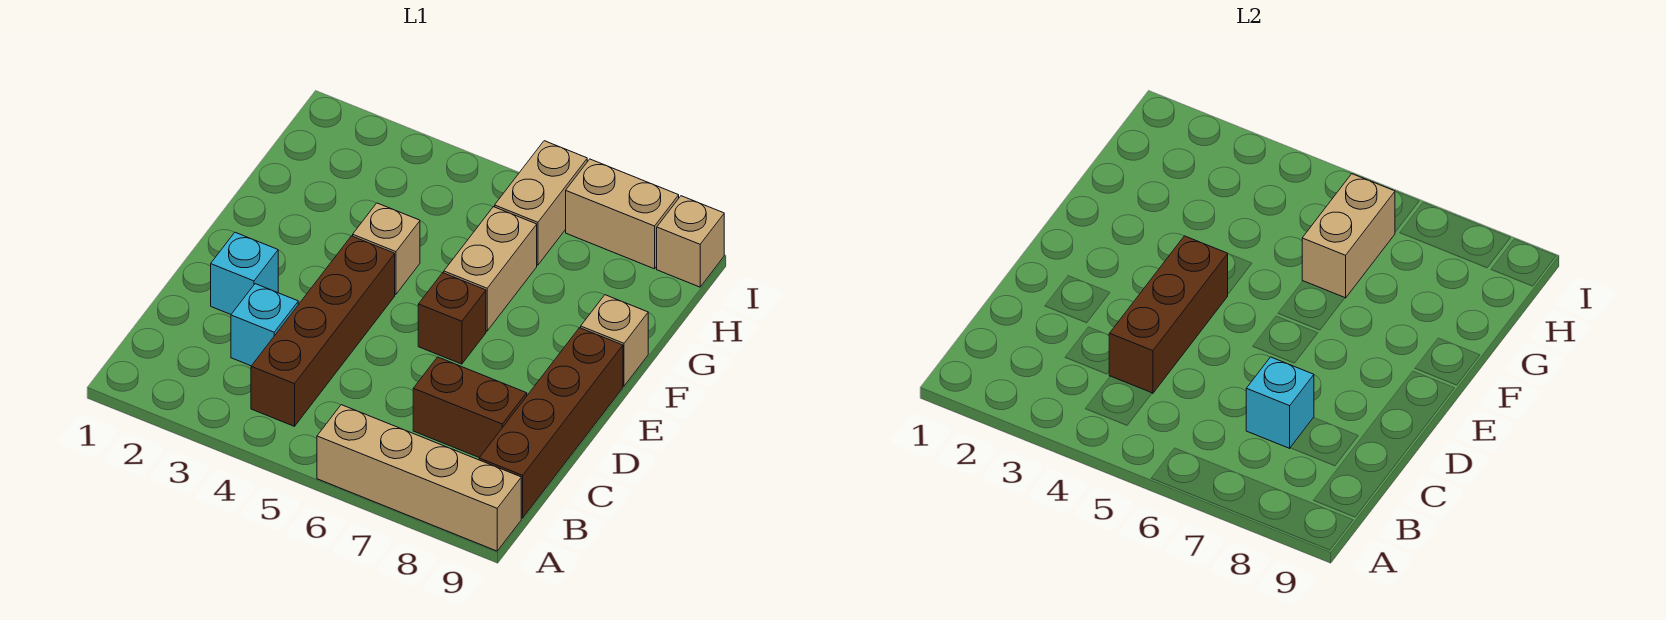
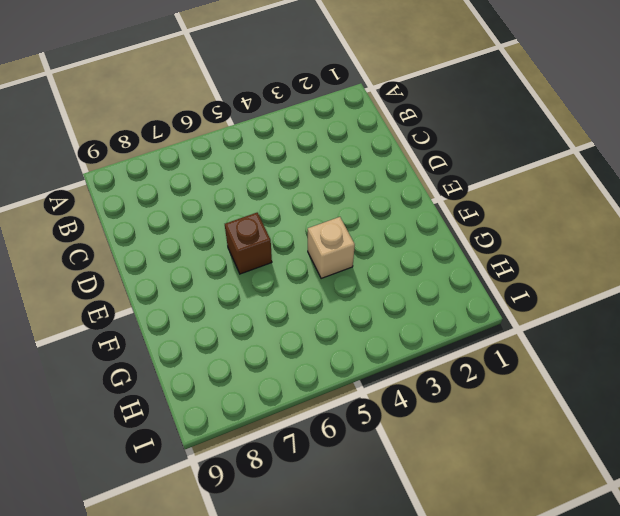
none -> tan brick A6:A9 level 1
none -> brown brick B4:E4 level 1
none -> brown brick B9:E9 level 1

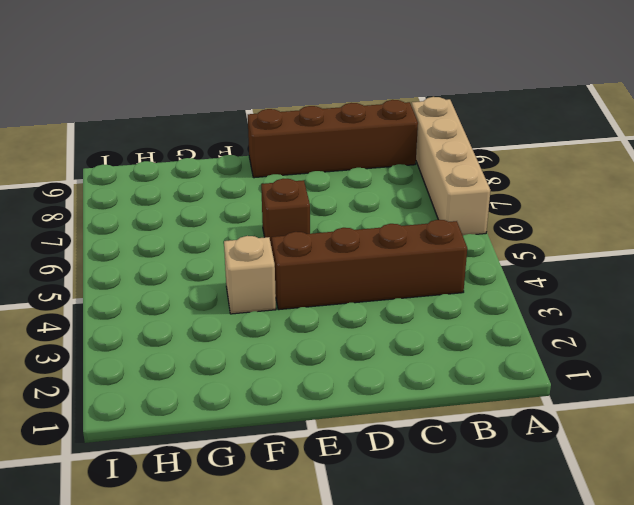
none -> cyan brick C3 level 1
none -> brown brick C7:C8 level 1
none -> cyan brick D2 level 1

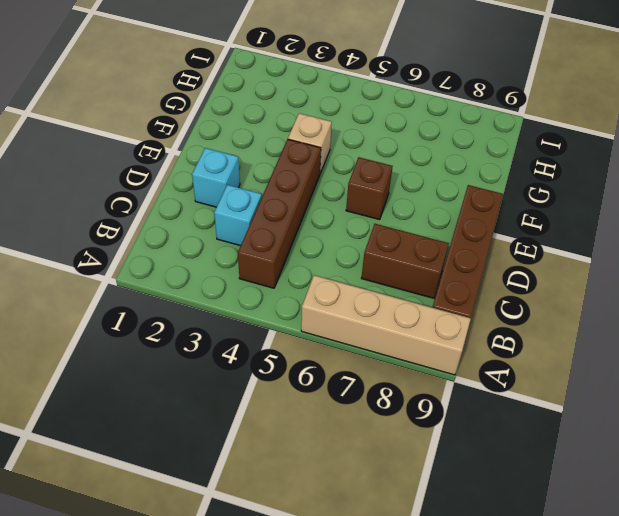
none -> tan brick F6:G6 level 1
none -> tan brick F9 level 1
none -> tan brick H6:I6 level 1

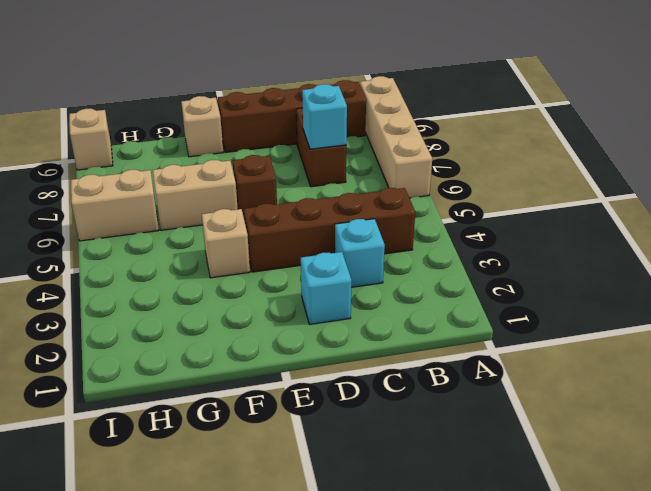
none -> tan brick I7:I8 level 1
none -> brown brick C4:E4 level 2
none -> tan brick G6:H6 level 2

